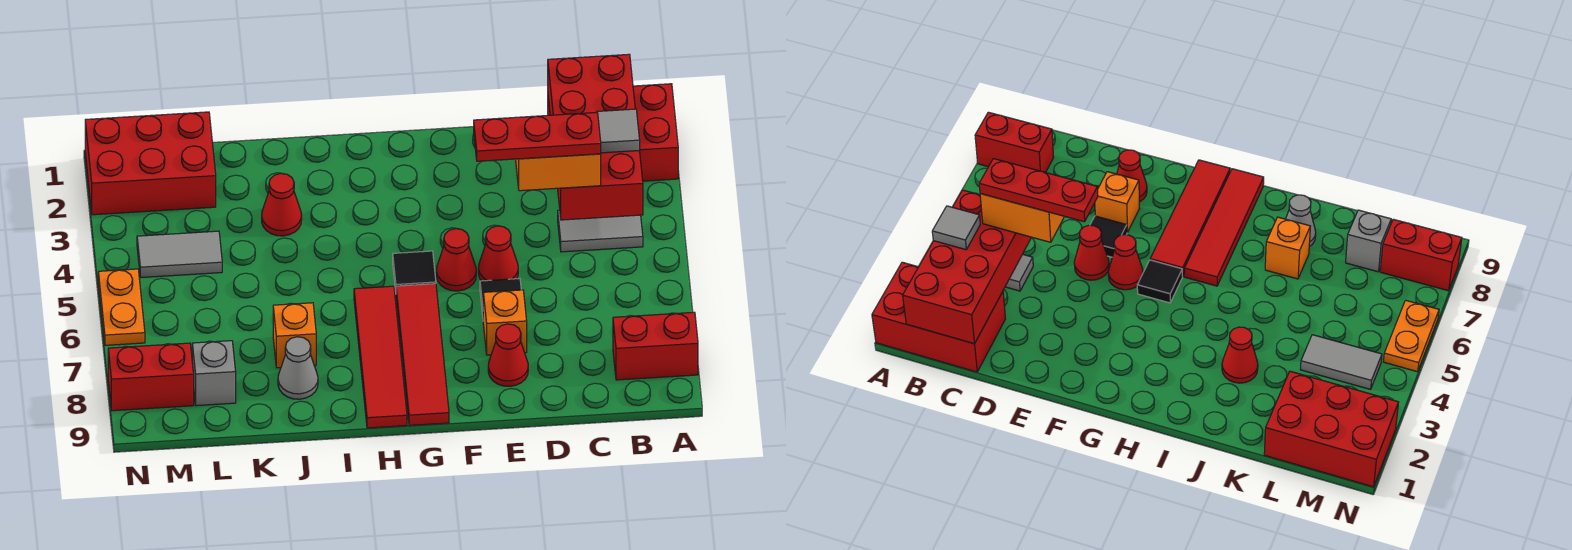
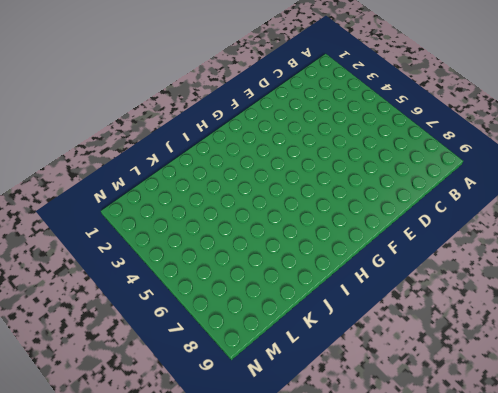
none -> red brick A1:C2 level 1
none -> red brick A8:B8 level 1
none -> grey tile B4:C4 level 1

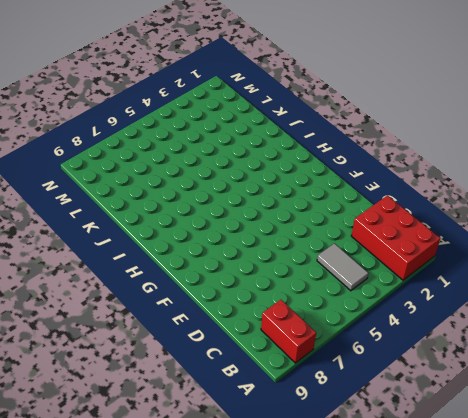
none -> red cone E5 level 1
none -> black tile E6 level 1
none -> orange brick E7 level 1

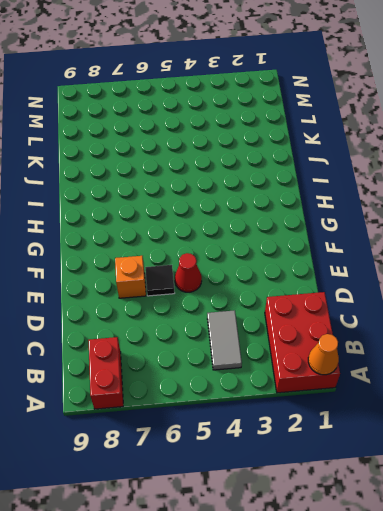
orange cone A1 level 2 -> none
none -> red cone E8 level 1
none -> red cone F5 level 1
none -> black tile G5 level 1

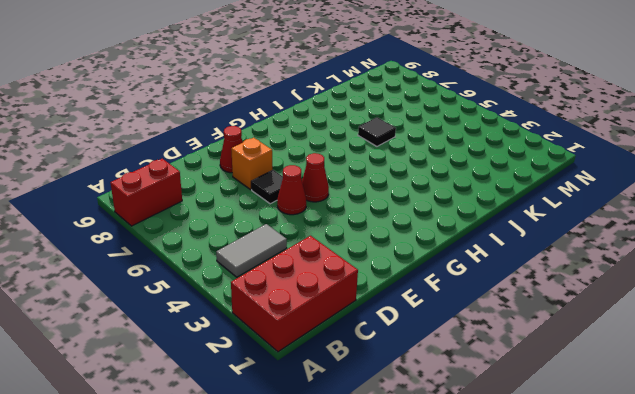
black tile J6 level 1 -> black tile G5 level 1
none -> red tile G6:G9 level 1
none -> red tile H6:H9 level 1
none -> red cone J3 level 1

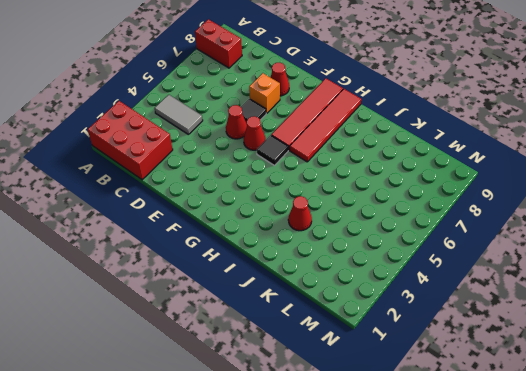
none -> orange brick J7 level 1
none -> grey cone J8 level 1
none -> red brick L1:N2 level 1

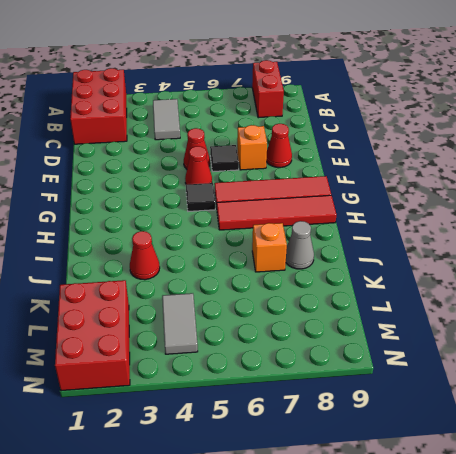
none -> grey brick L8 level 1
none -> red brick M8:N8 level 1
none -> orange plate N5:N6 level 1

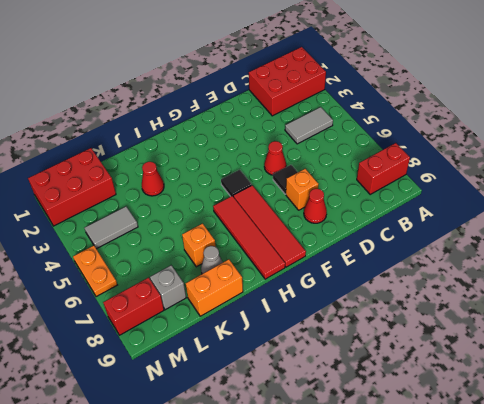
orange brick J9:K9 level 1 -> orange brick C4:D4 level 3
none -> red cone F5 level 1
none -> red brick B1:C4 level 2
none -> grey tile B3 level 3

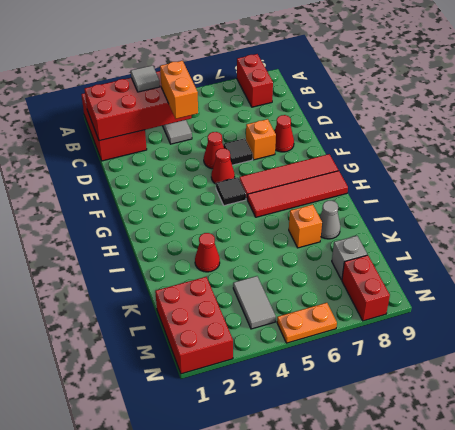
none -> red plate C4:E4 level 4

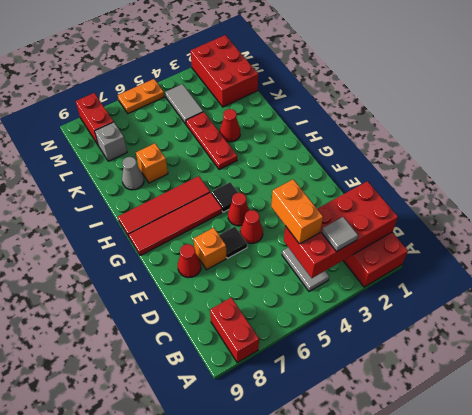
red plate I4:K4 level 1 -> red plate C4:E4 level 4

